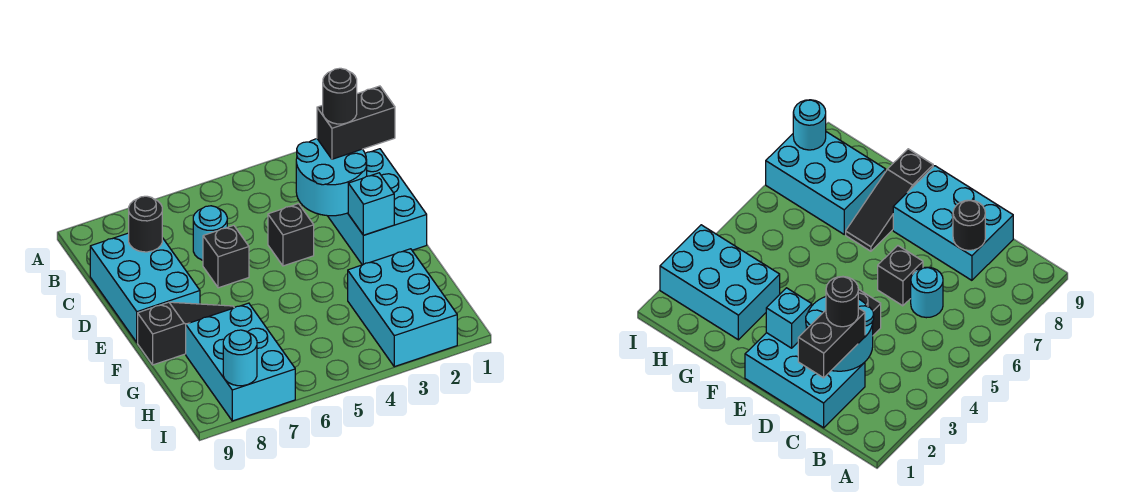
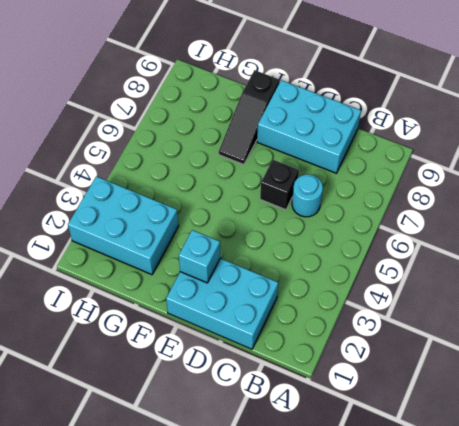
none -> black brick D4 level 1
none -> cyan brick G7:I8 level 1
none -> cyan round brick C2:D3 level 2

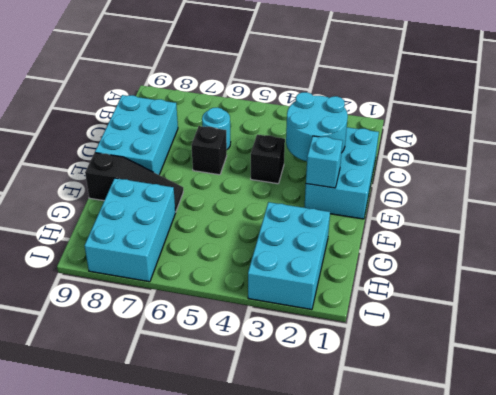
none -> black round brick C8 level 2
none -> cyan round brick I8 level 2
none -> black brick C1:C2 level 3

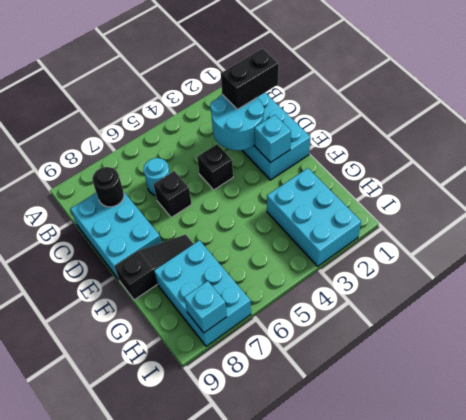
cyan brick I8 level 2 -> cyan round brick I8 level 2
none -> black round brick C2 level 4

